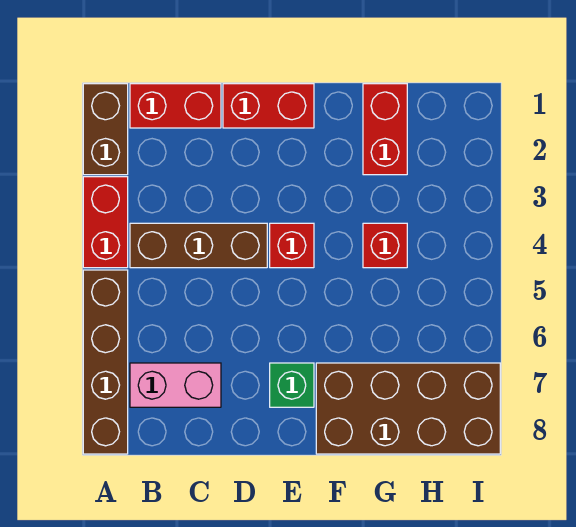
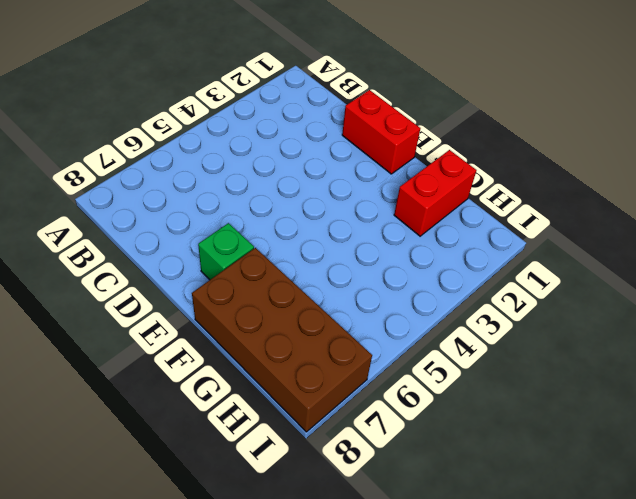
none -> brown brick A1:A2 level 1
none -> red brick A3:A4 level 1
none -> brown brick A5:A8 level 1

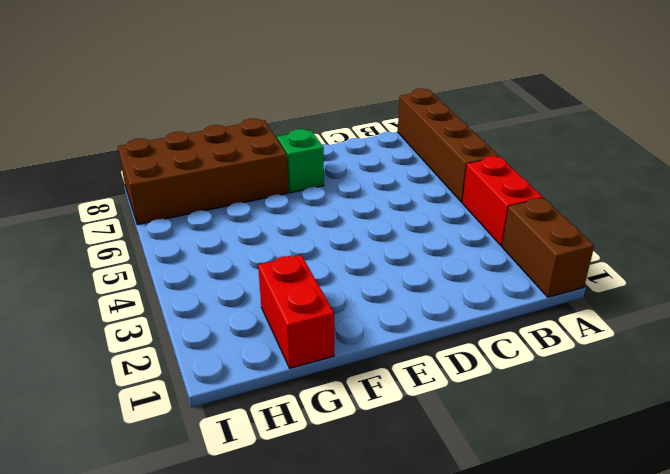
none -> red brick B1:C1 level 1
none -> brown brick B4:D4 level 1
none -> pink brick B7:C7 level 1

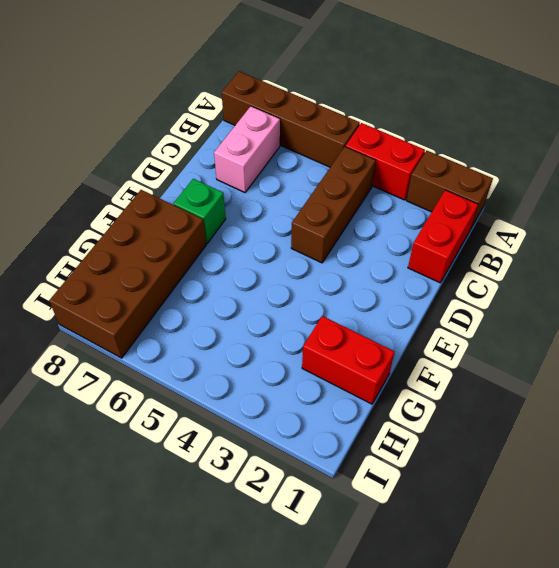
none -> red brick D1:E1 level 1
none -> red brick E4 level 1
none -> red brick G4 level 1

